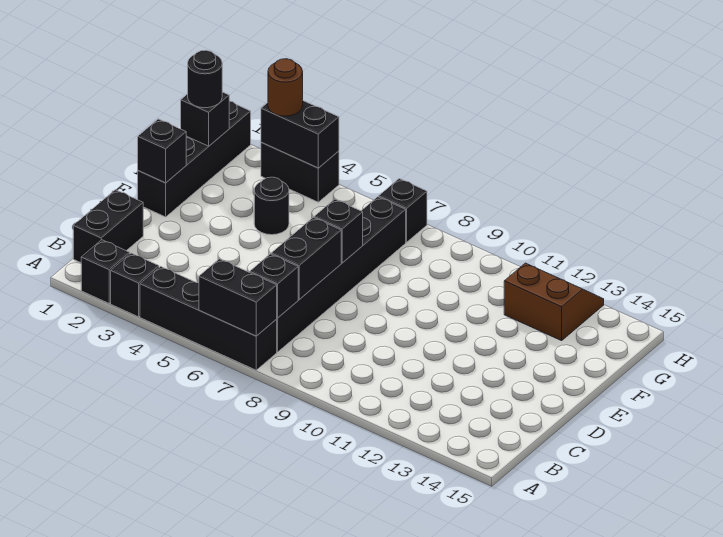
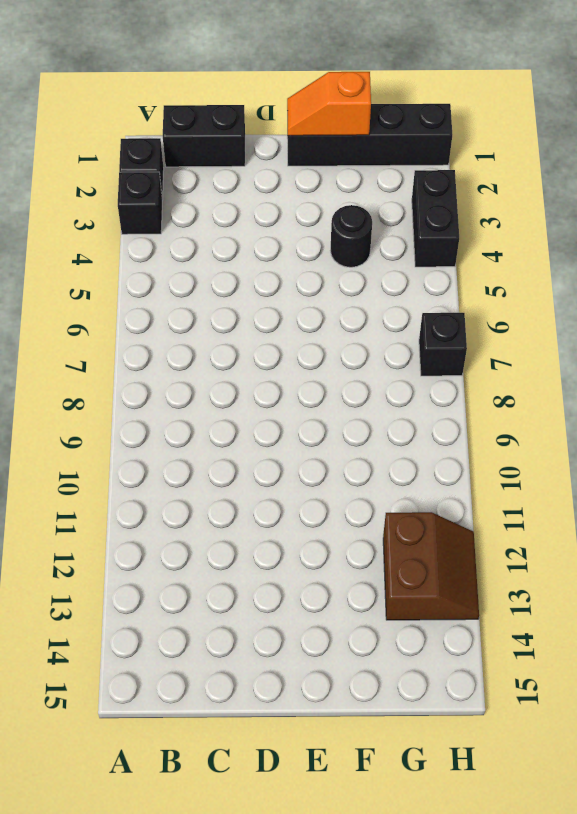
orange slope E1:F1 level 2 top F -> black brick E1 level 2
none -> black brick A4:A7 level 1
none -> black brick B7:G7 level 1
none -> black brick A6:A7 level 2

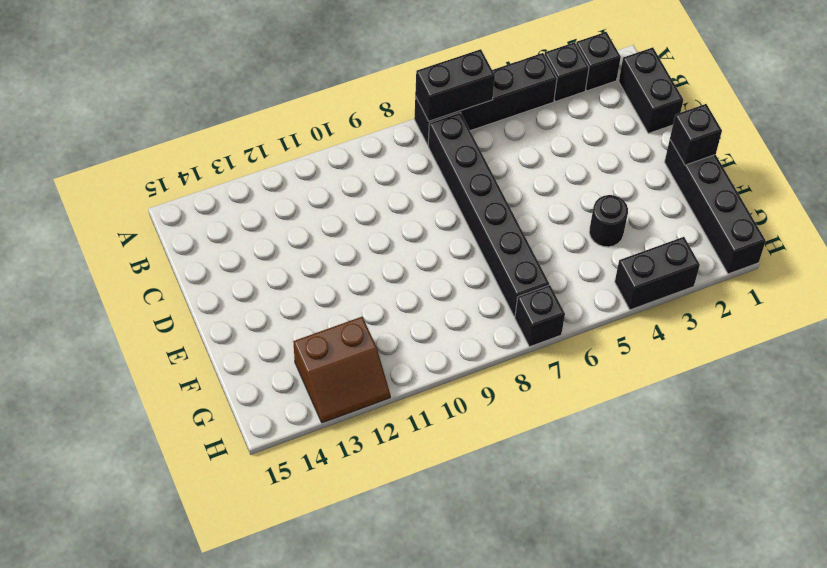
none -> black brick B7 level 2
none -> black brick C7:D7 level 2
none -> black brick E7 level 2

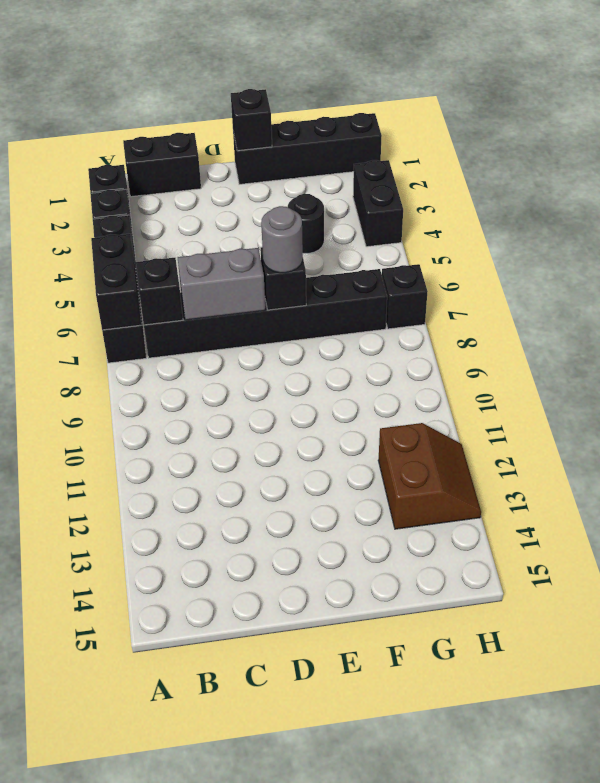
grey brick C7:D7 level 2 -> black brick C7:D7 level 2
grey round brick E7 level 3 -> none
none -> black brick G1 level 2
none -> black brick H3:H4 level 2
none -> black round brick G1 level 3

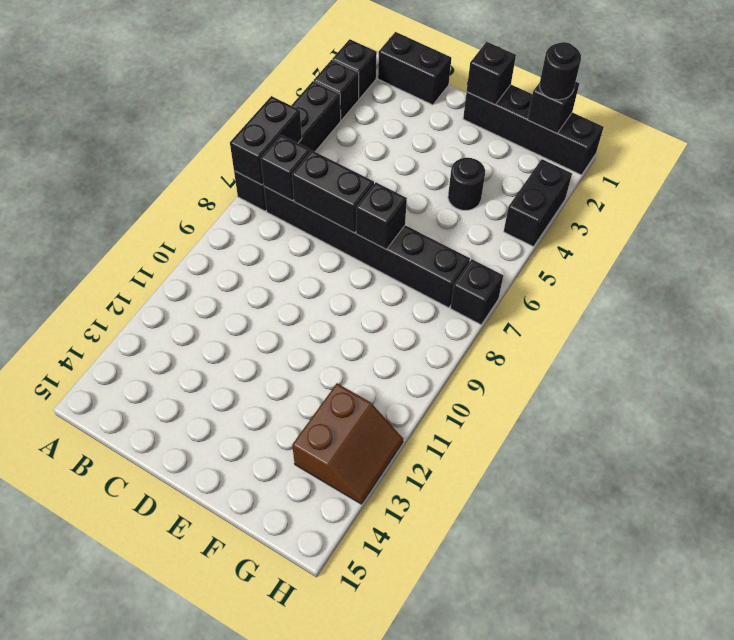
none -> black brick H3:H4 level 2
none -> brown round brick H3 level 3

